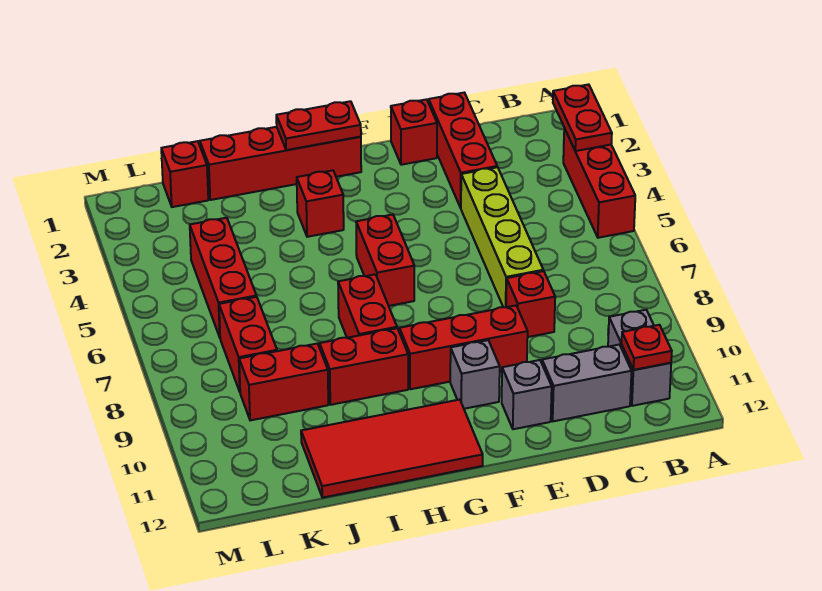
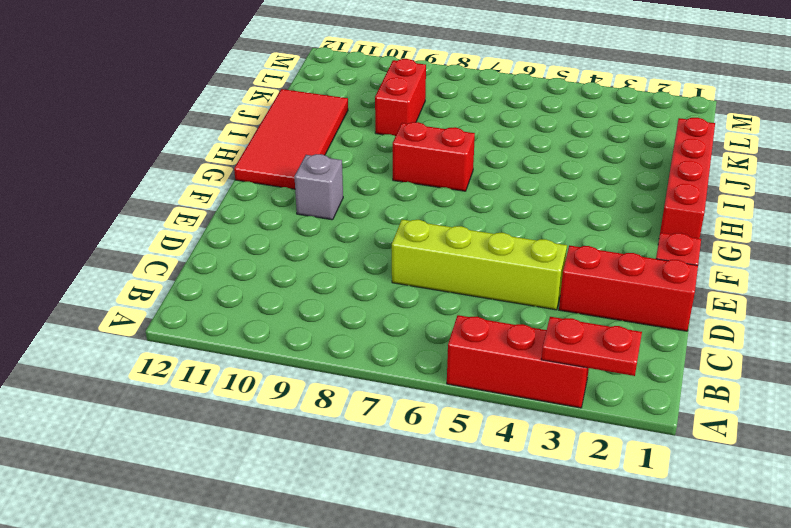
none -> grey brick B10:B11 level 1
none -> grey brick C11:D11 level 1
none -> red brick D8 level 1

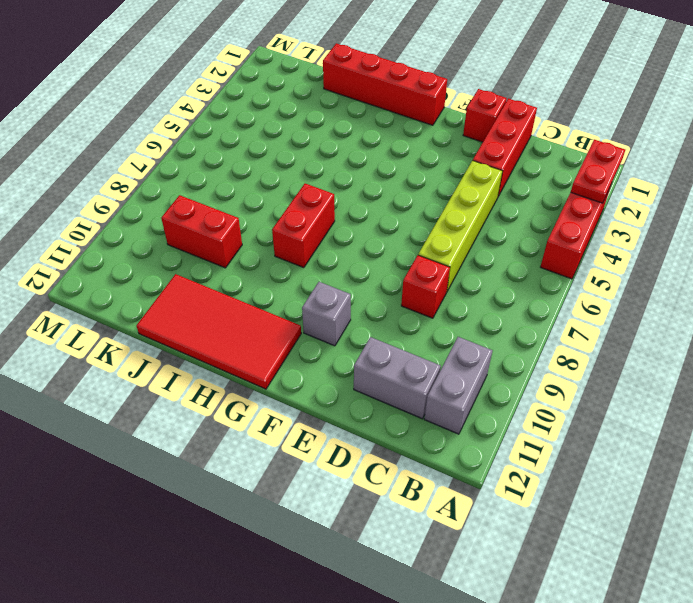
none -> red brick E9:G9 level 1
none -> grey brick E11 level 1
none -> red brick G5:G6 level 1

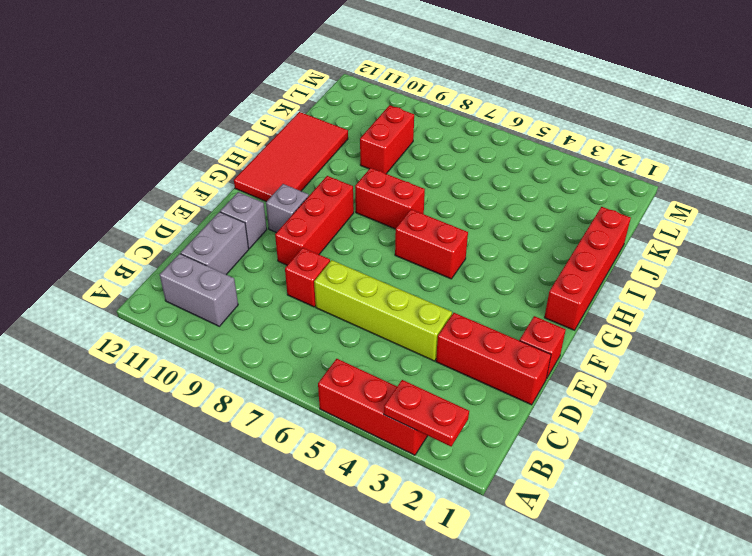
none -> red brick H3 level 1
none -> red brick H9:I9 level 1
none -> red brick K1 level 1

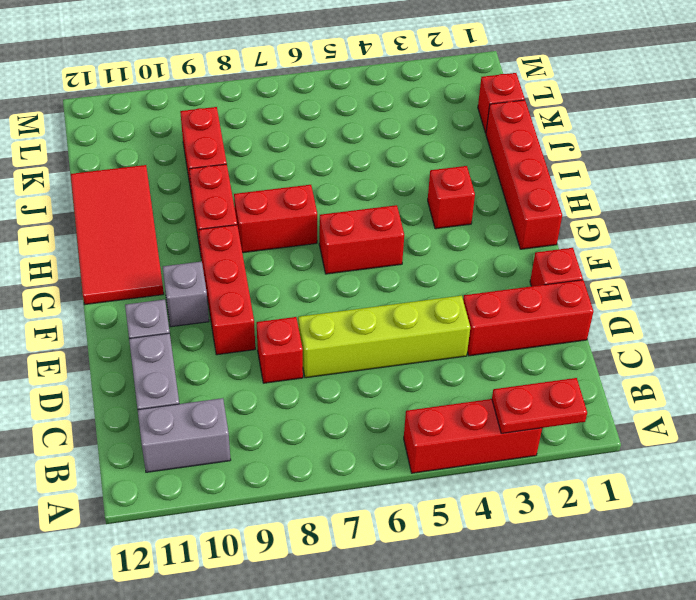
none -> red brick K4:K6 level 1
none -> red brick K7:K8 level 1
none -> red plate B11 level 2

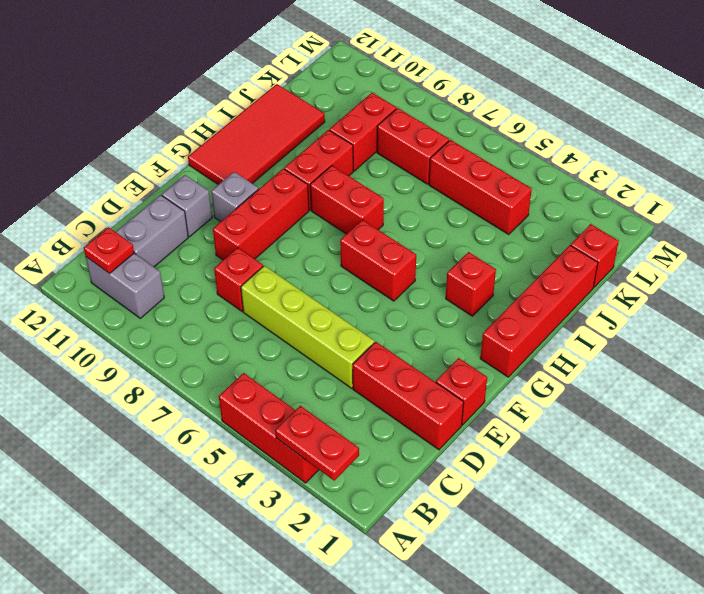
none -> red plate G1:H1 level 2

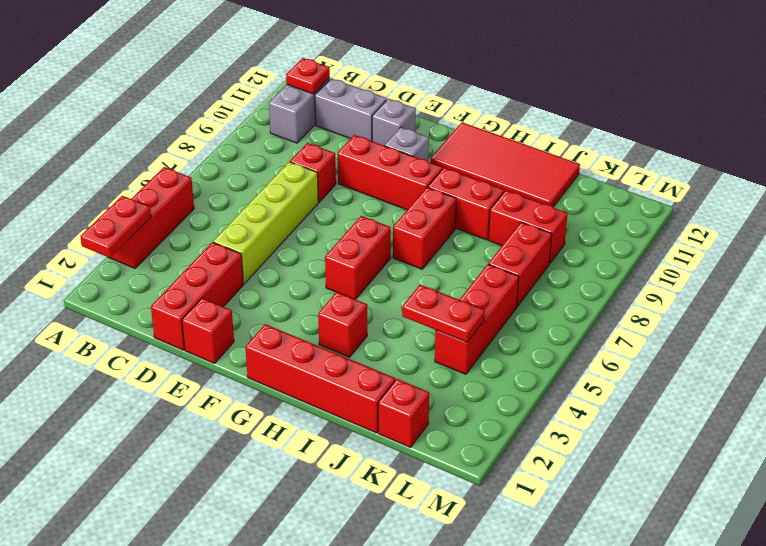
red plate J4:K4 level 2 -> red plate G1:H1 level 2

